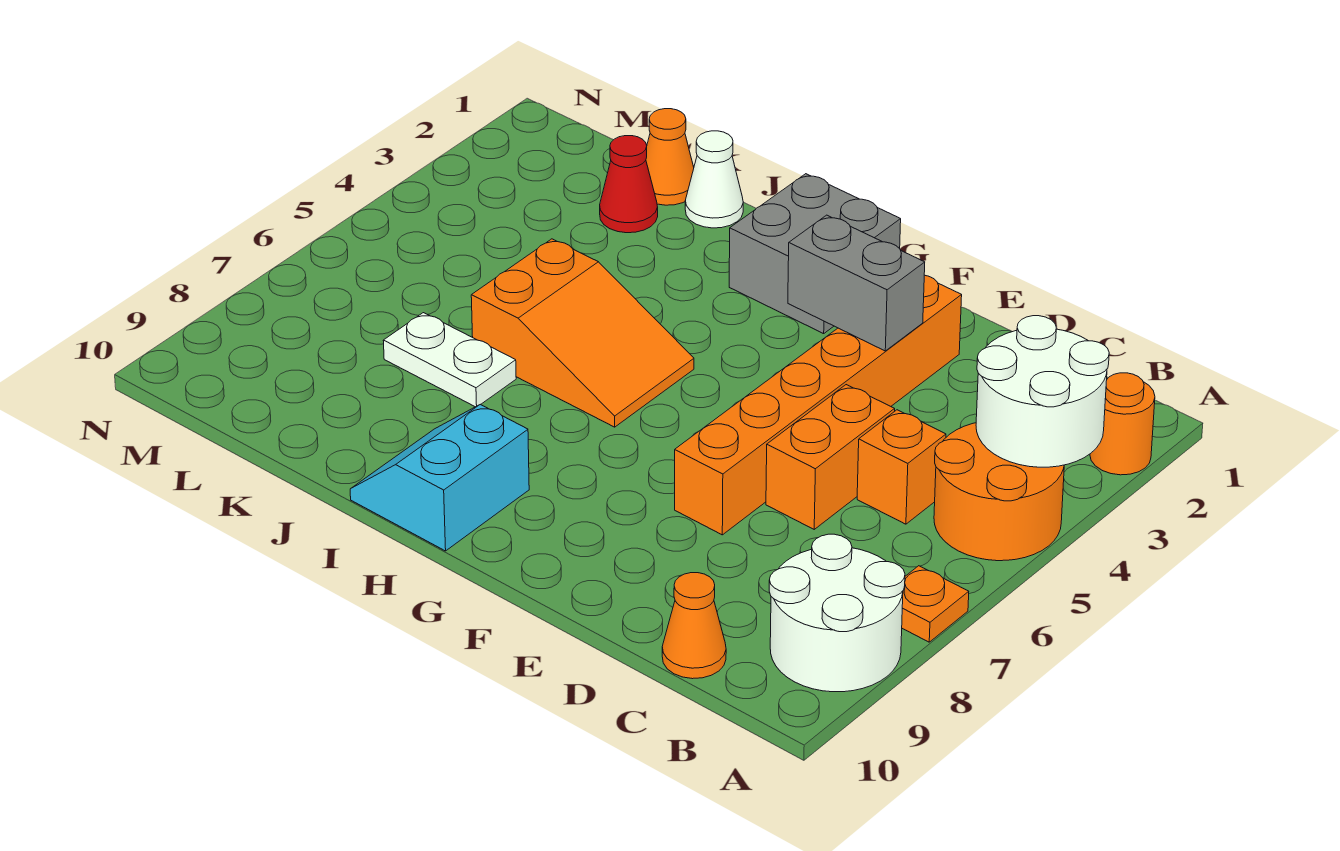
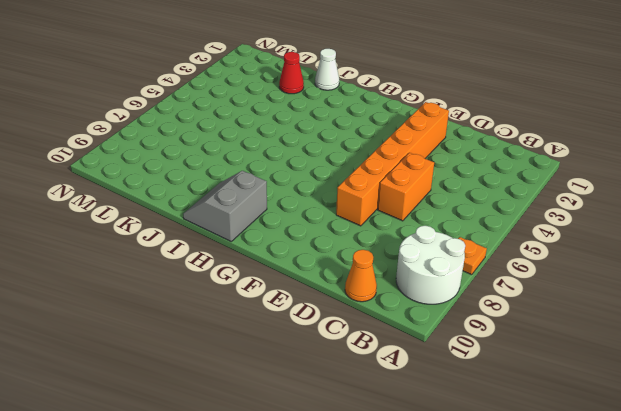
grey slope H9:I10 level 1 top H -> cyan slope H9:I10 level 1 top H
none -> orange round brick A2 level 1
none -> orange round brick A4:B5 level 1
none -> orange brick C5 level 1

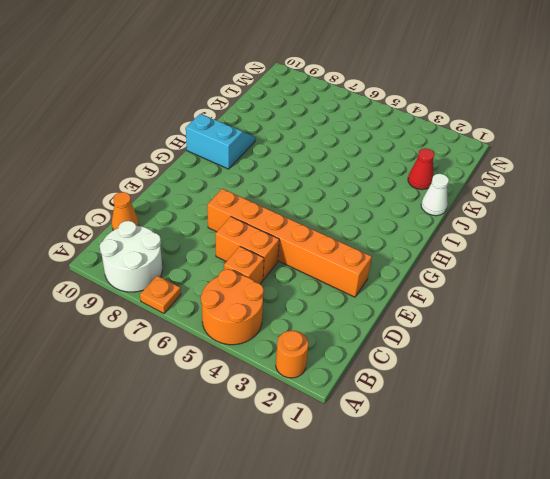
none -> grey brick G1:H2 level 1
none -> orange slope H5:J6 level 1 top J
none -> white plate J7:K7 level 1

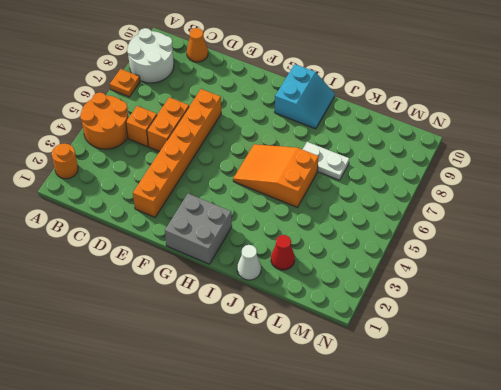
none -> orange cone K1 level 1
none -> white round brick A3:B4 level 2
none -> grey brick E3:F3 level 2

